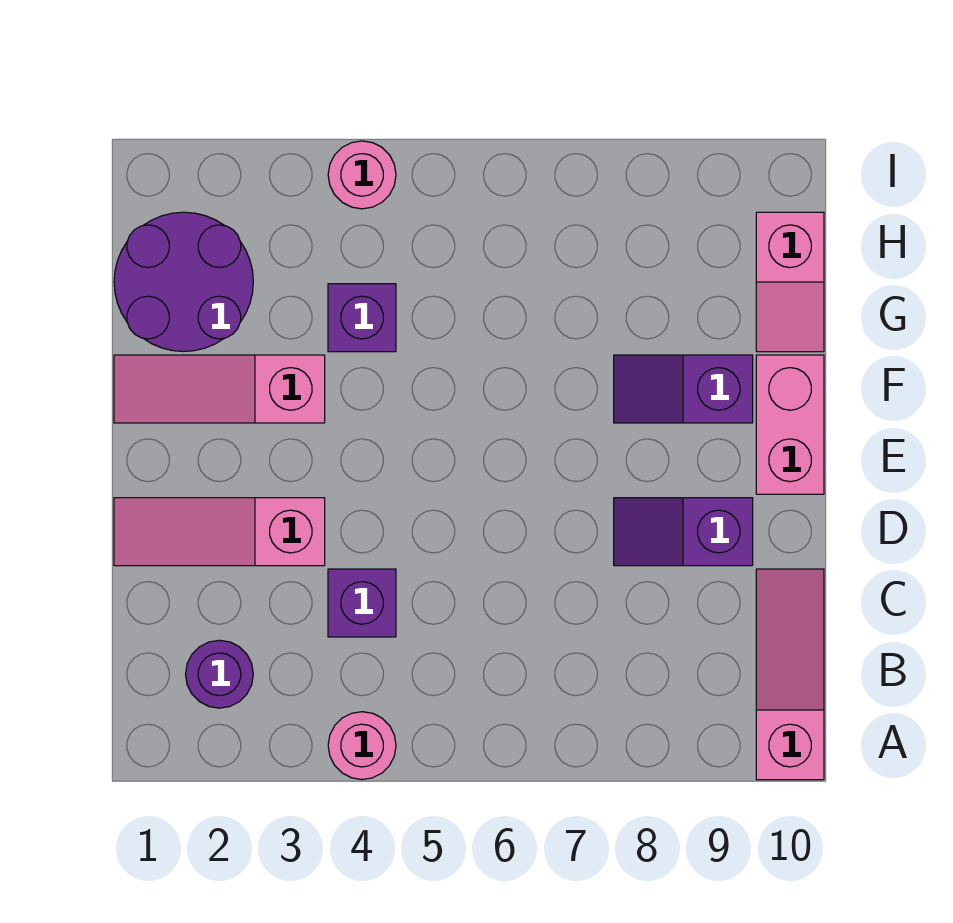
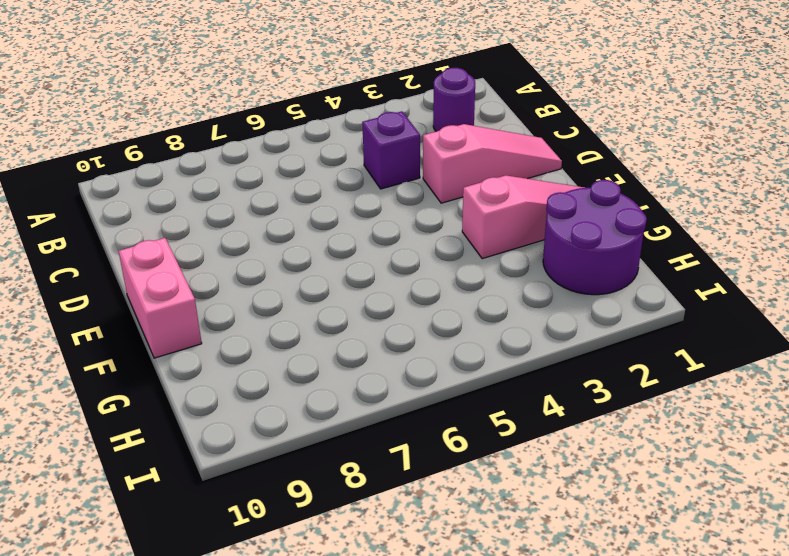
none -> pink round brick A4 level 1
none -> pink slope A10:C10 level 1 top A
none -> purple slope D8:D9 level 1 top 9

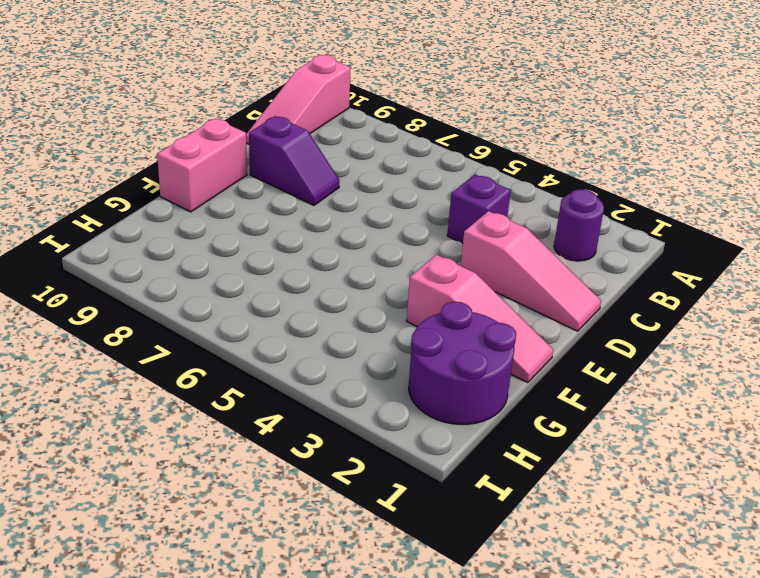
none -> pink round brick A4 level 1
none -> purple slope F8:F9 level 1 top 9
none -> purple brick G4 level 1

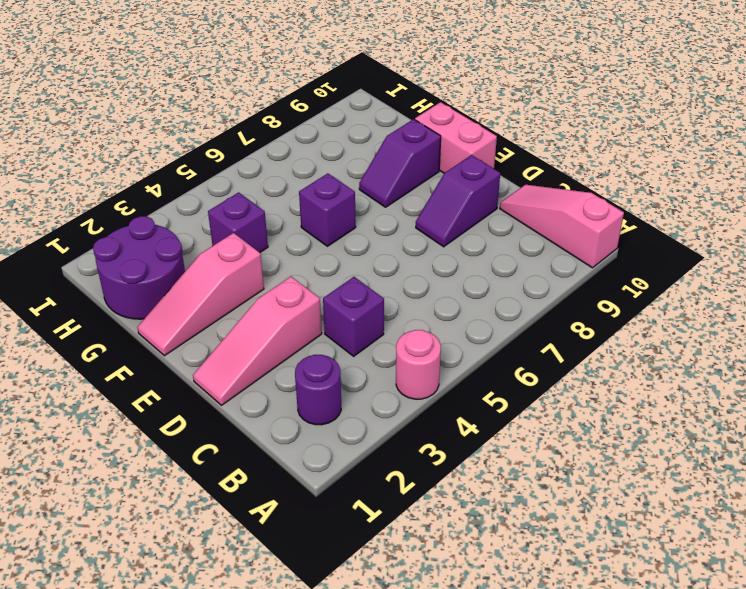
purple brick F6 level 1 -> none
none -> pink slope G10:H10 level 1 top H
none -> pink round brick I4 level 1

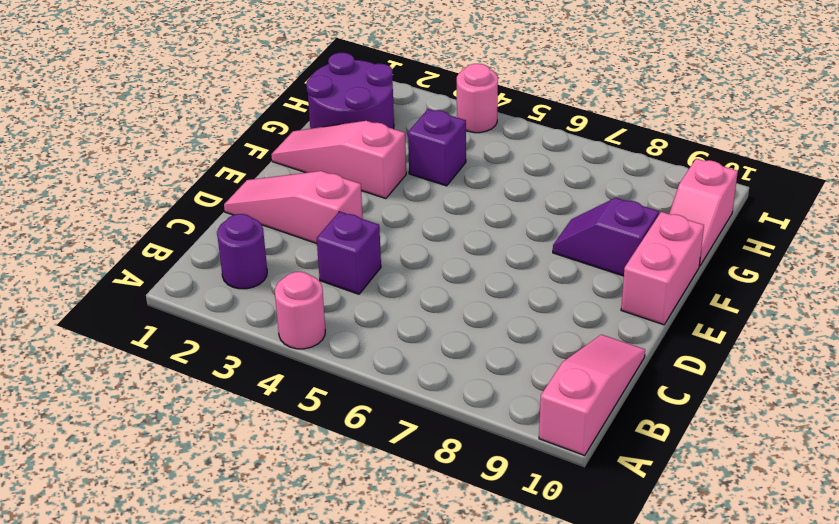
none -> purple slope D8:D9 level 1 top 9

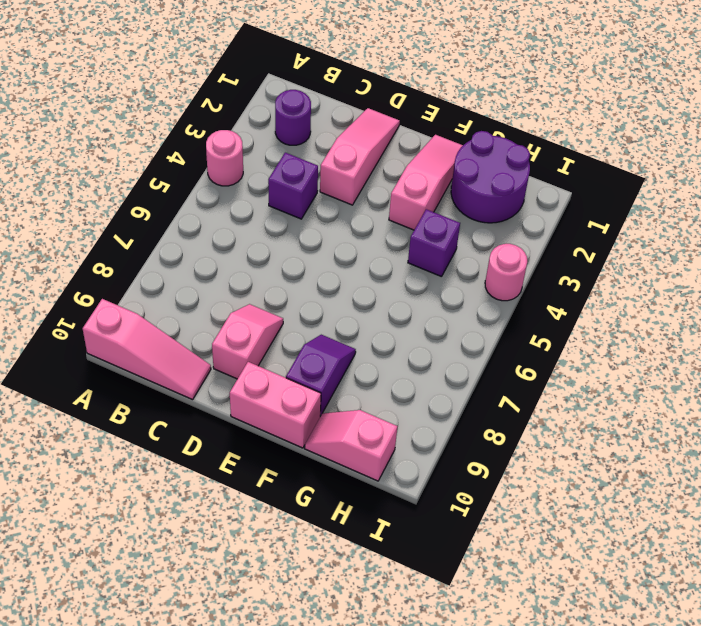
pink slope D8:D9 level 1 top 9 -> purple slope D8:D9 level 1 top 9

